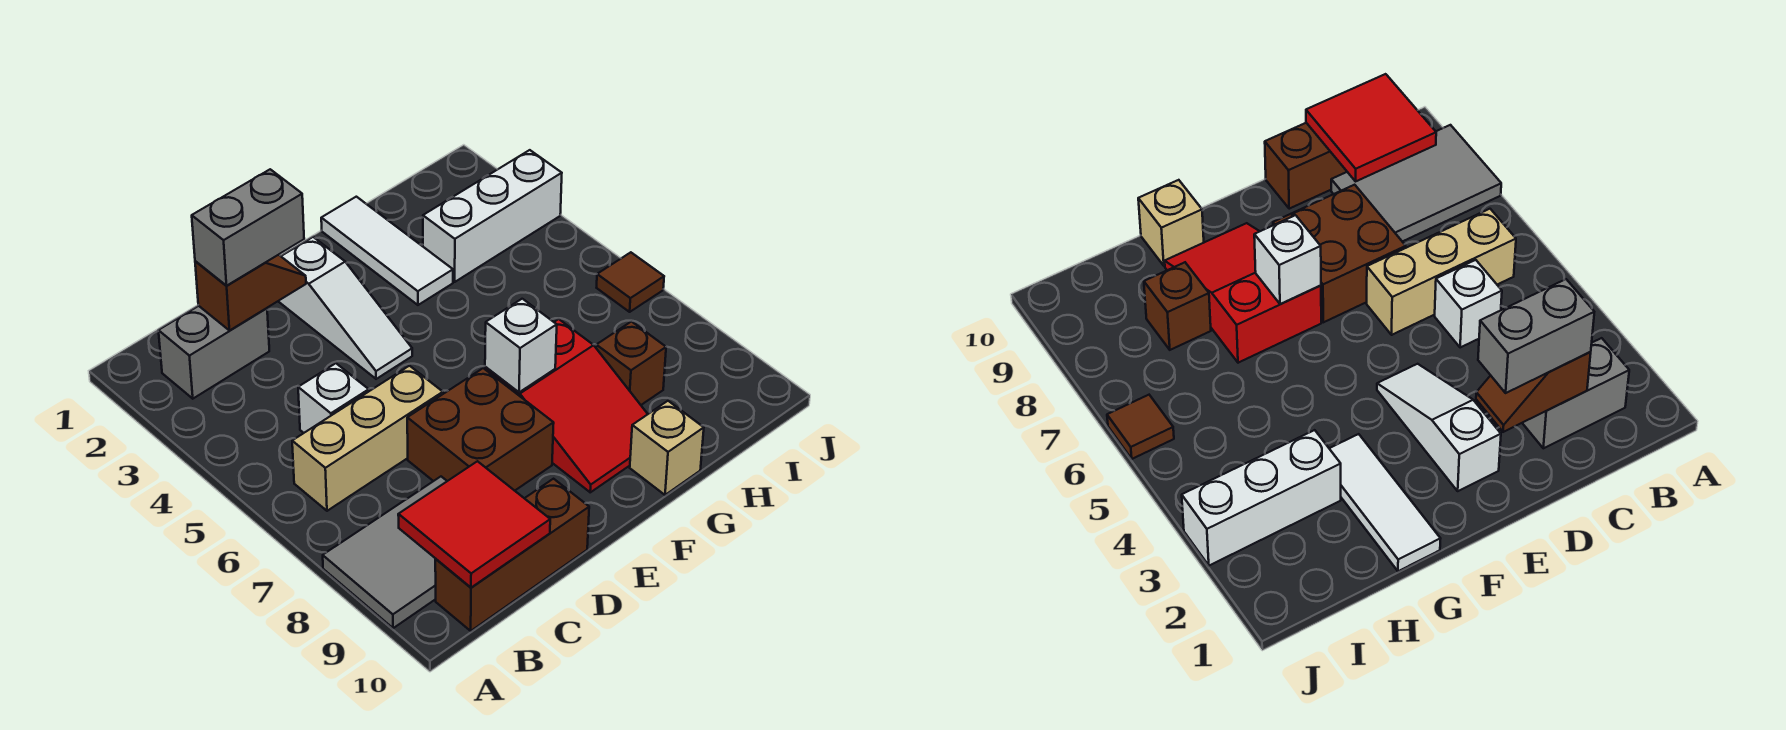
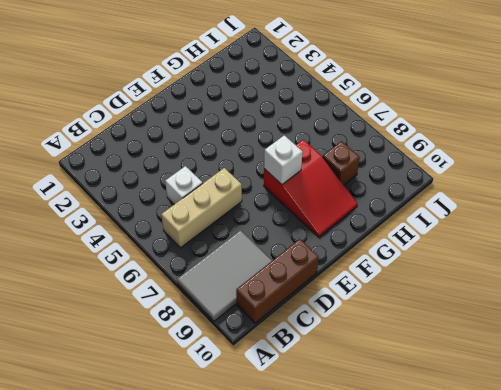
none -> grey brick B2:C2 level 1
none -> brown brick D7:E8 level 1
none -> white slope E2:E4 level 1 top 2

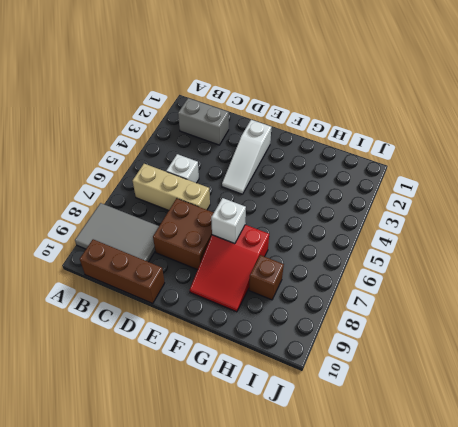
none -> white tile G1:G3 level 1
none -> tan brick G10 level 1
none -> white brick H3:J3 level 1

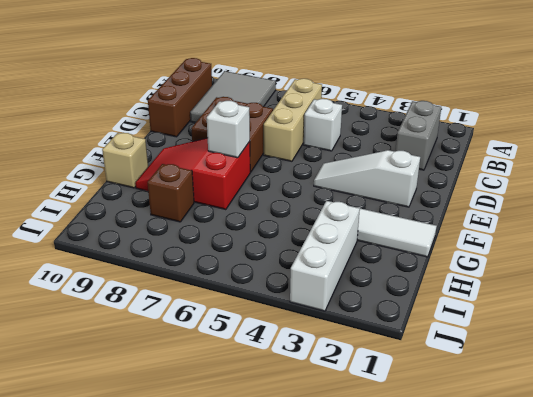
none -> brown tile J6 level 1
none -> red tile B9:C10 level 2
none -> brown slope C2:D2 level 2 top C

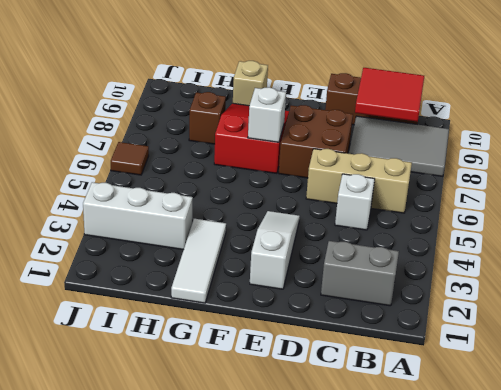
none -> brown slope C2:D2 level 2 top C
none -> grey brick C2:D2 level 3

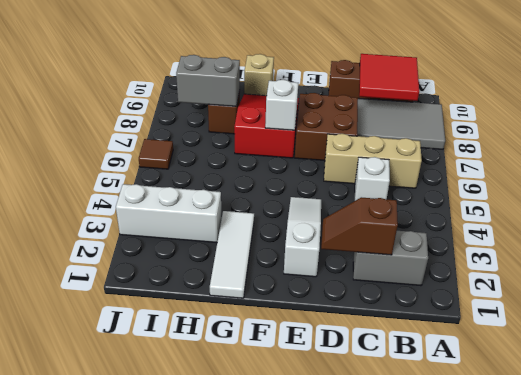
grey brick H8:I8 level 2 -> grey brick C2:D2 level 3

